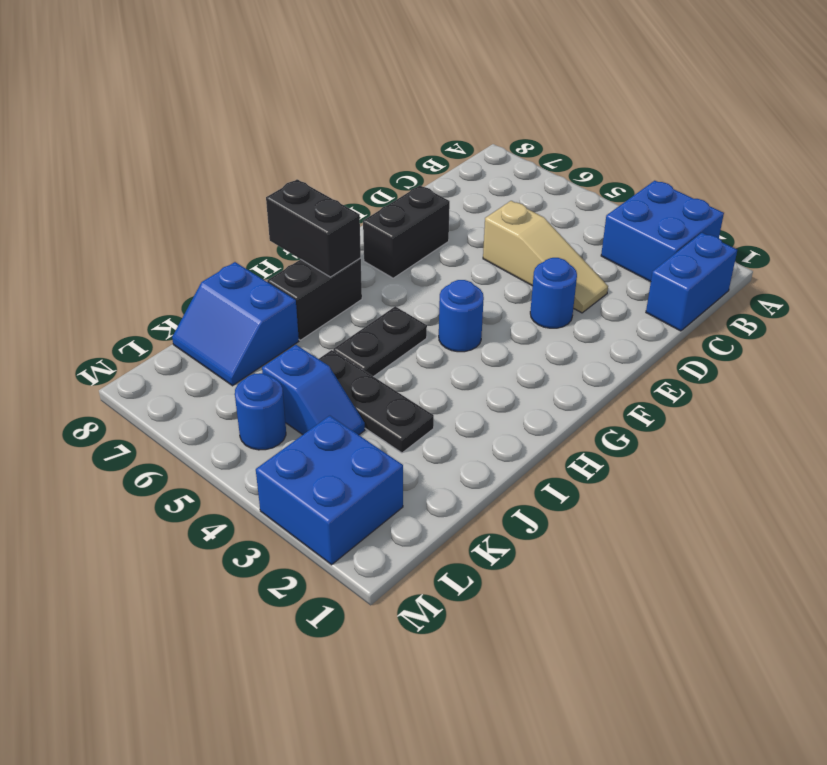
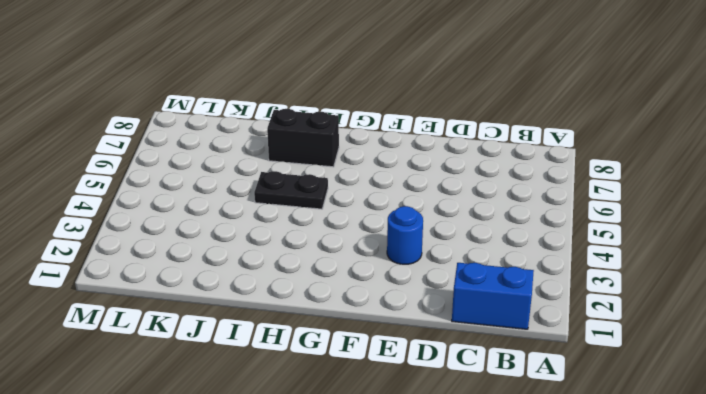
none -> blue brick A2:B3 level 1
none -> tan slope D3:D5 level 1 top 5
none -> black brick E7:F7 level 1

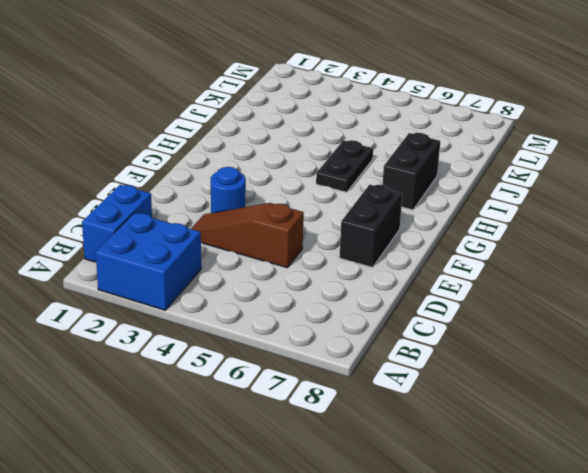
brown slope D3:D5 level 1 top 5 -> tan slope D3:D5 level 1 top 5
none -> blue round brick G4 level 1
none -> black plate J3:J5 level 1
none -> blue slope J7:K8 level 1 top J

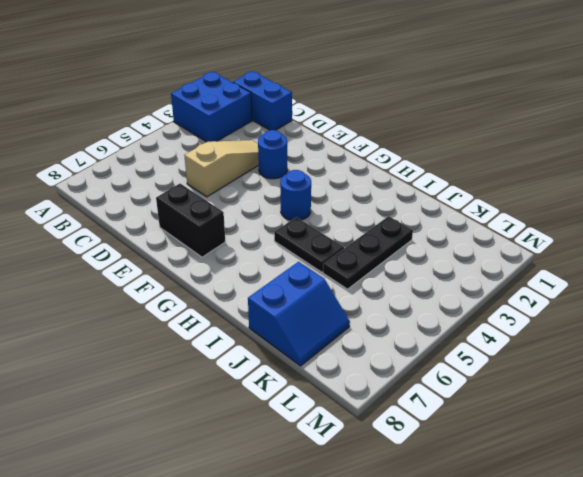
none -> black brick H7:I7 level 1
none -> blue slope K4:K5 level 1 top 5
none -> blue brick L2:M3 level 1

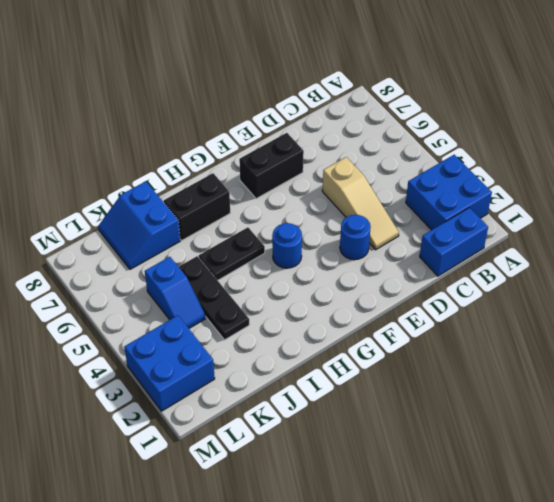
none -> blue round brick L5 level 1
none -> black brick H7:H8 level 2

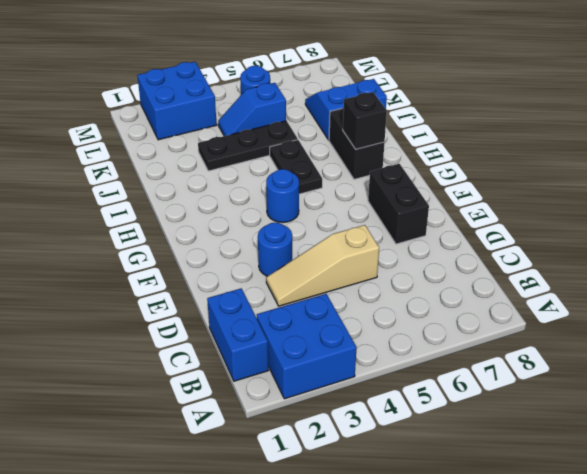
black brick H7 level 2 -> black brick H7:H8 level 2

